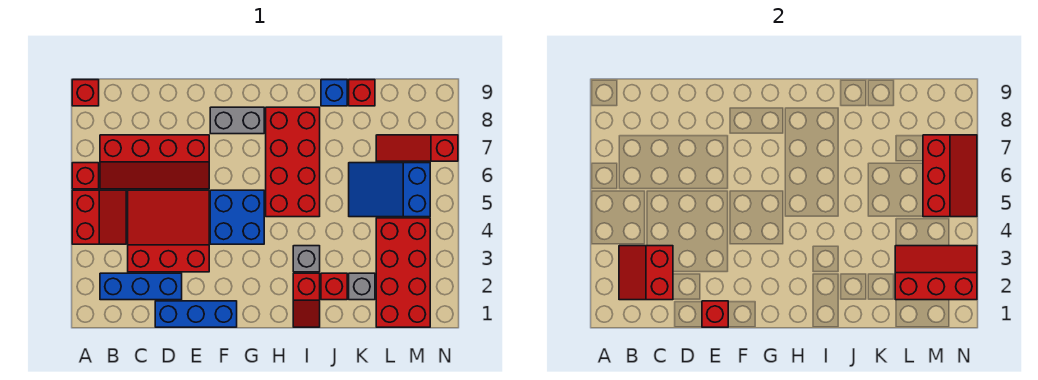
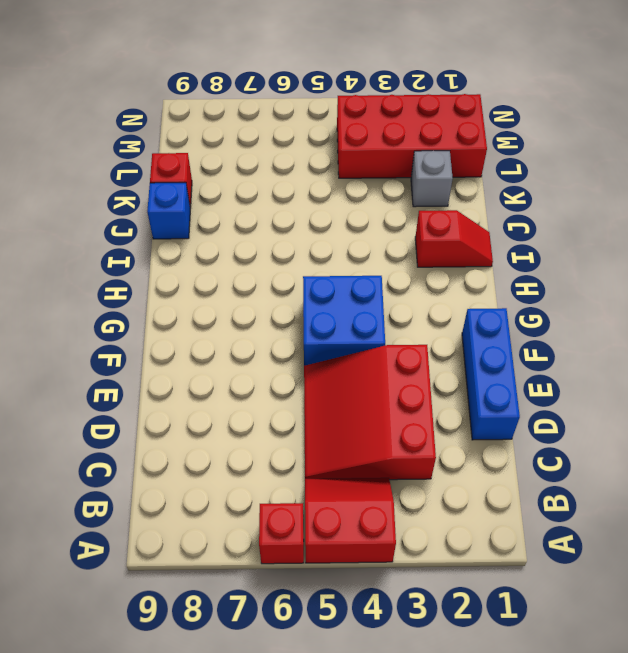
none -> red brick A9 level 1
none -> blue brick B2:D2 level 1
none -> red slope B6:E7 level 1 top 7

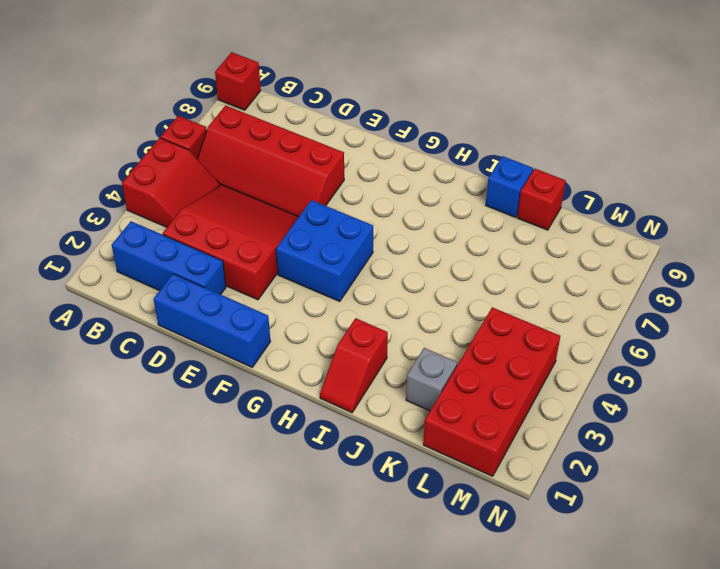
none -> grey brick F8:G8 level 1
none -> red brick H5:I8 level 1
none -> grey brick I3 level 1

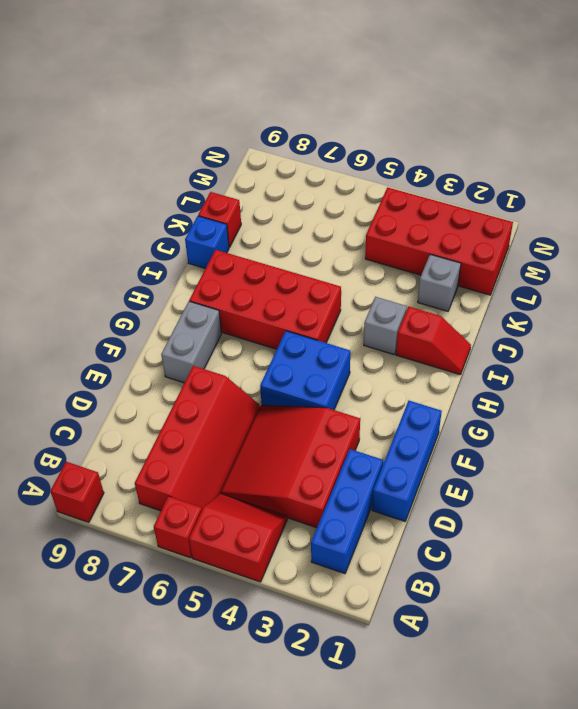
none -> red brick J2 level 1
none -> blue slope K5:M6 level 1 top M
none -> red slope L7:N7 level 1 top N

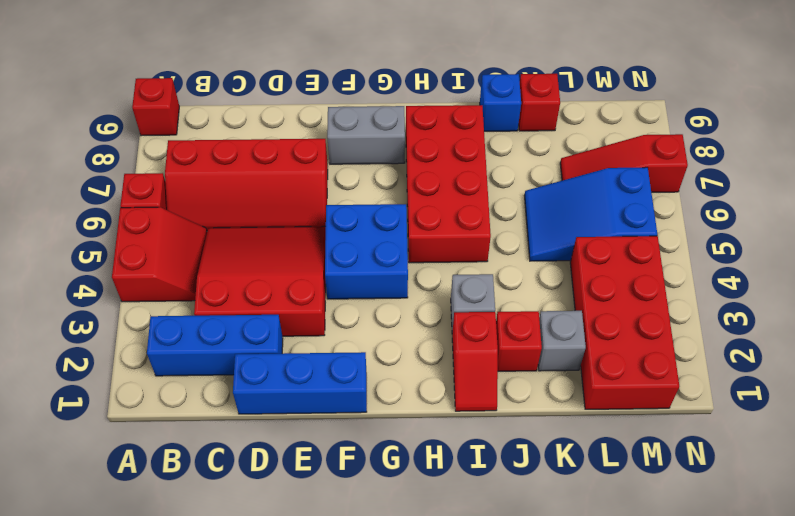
none -> red slope B2:C3 level 2 top C
none -> red brick E1 level 2
none -> red slope L2:N3 level 2 top 2

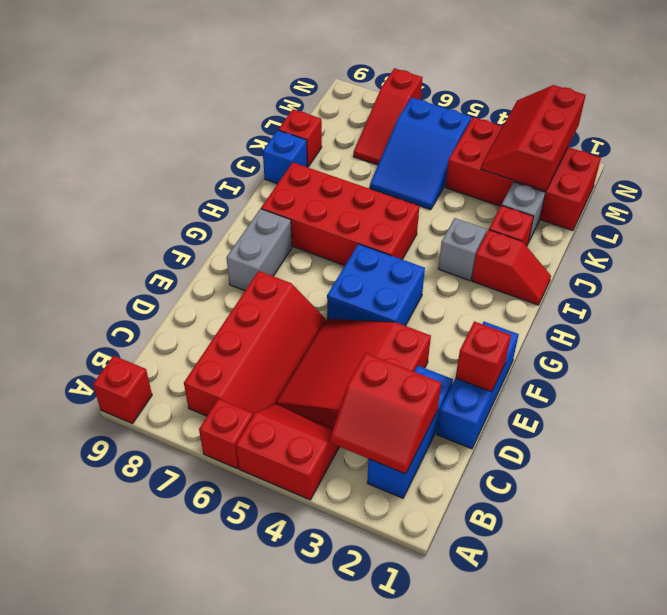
none -> red slope M5:N7 level 2 top M

